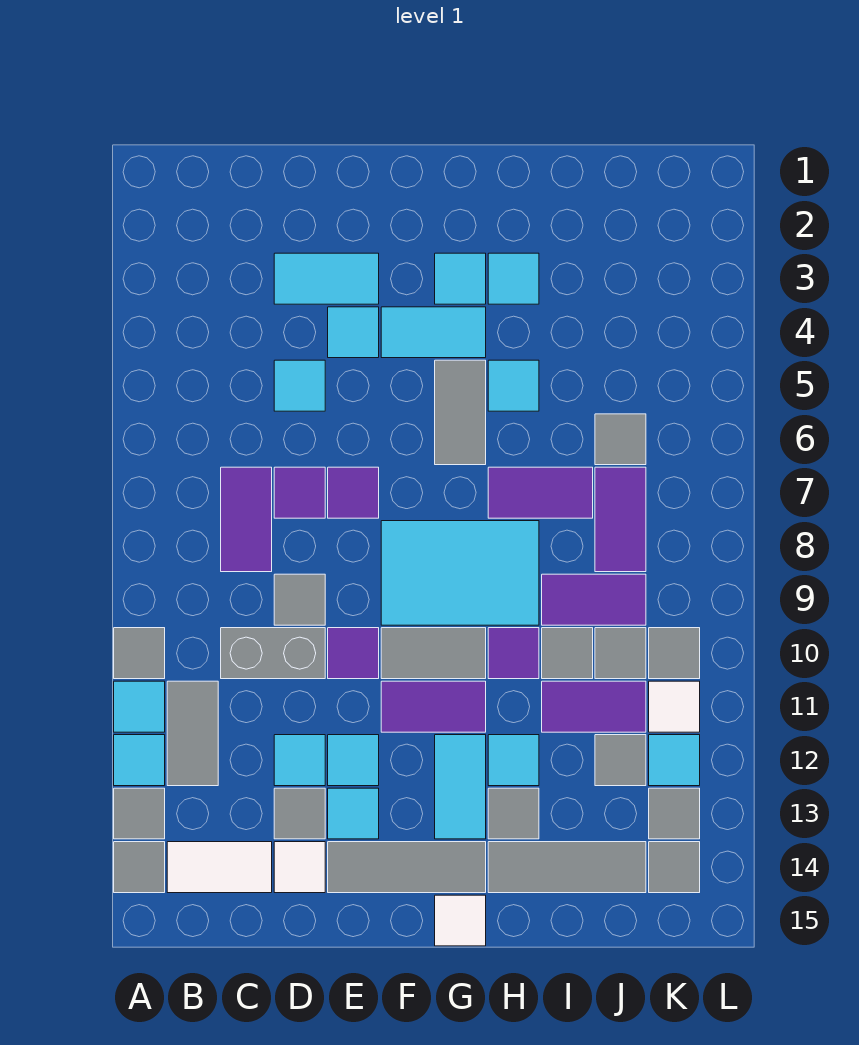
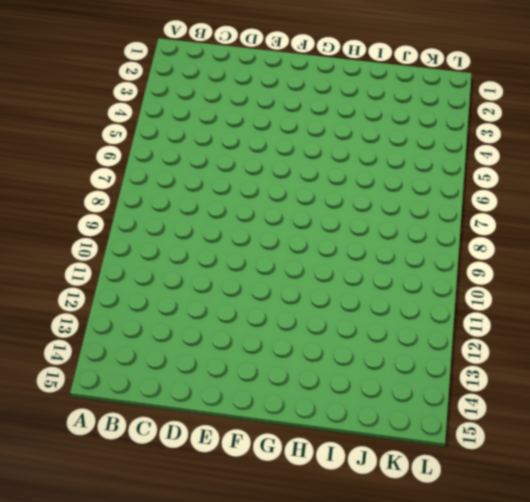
none -> grey tile A10 level 1
none -> cyan tile A11 level 1
none -> cyan tile A12 level 1
none -> grey tile A13 level 1

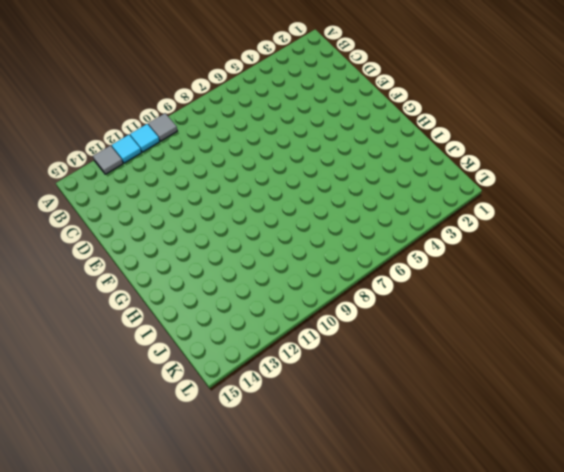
none -> grey tile A14 level 1
none -> grey tile B11:B12 level 1
none -> white tile B14:C14 level 1
none -> purple tile C7:C8 level 1

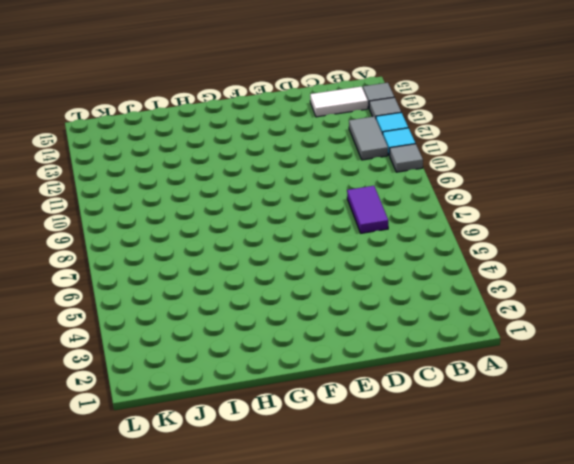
none -> grey brick C10:D10 level 1
none -> cyan tile D3:E3 level 1
none -> cyan tile D5 level 1
none -> purple tile D7 level 1

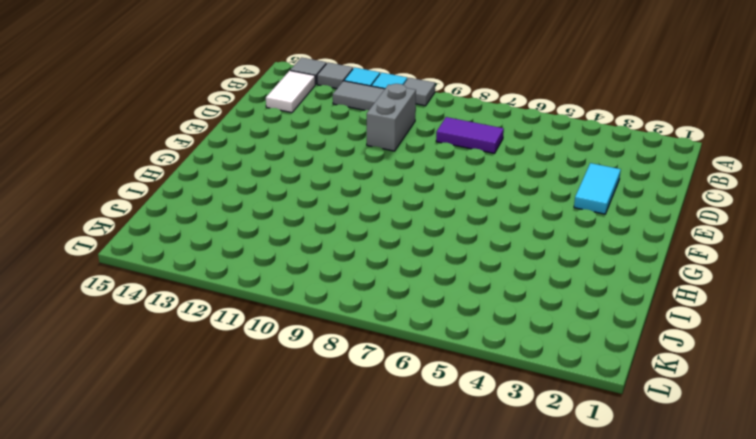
none -> cyan tile D5 level 1
none -> purple tile D7 level 1
none -> grey tile D9 level 1
none -> cyan tile D12 level 1

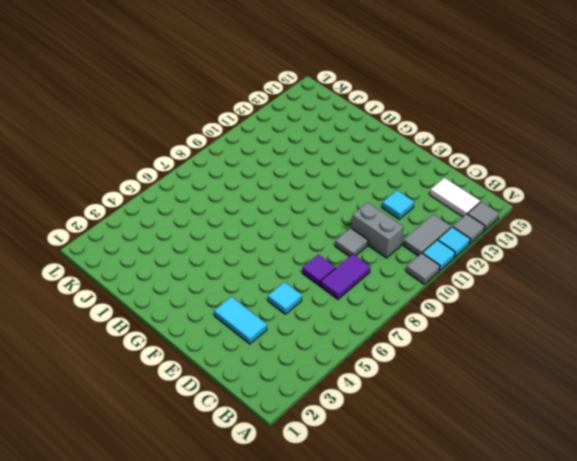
none -> grey tile D13 level 1
none -> white tile D14 level 1
none -> cyan tile E4 level 1
none -> purple tile E7 level 1

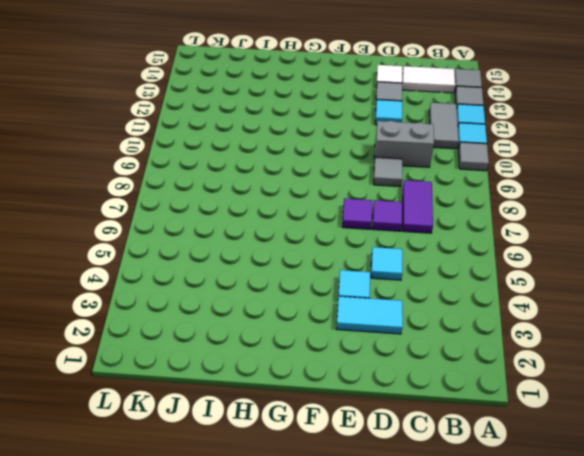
none -> purple tile E10 level 1
none -> cyan tile E12 level 1
none -> cyan tile E13 level 1
none -> grey tile E14:G14 level 1

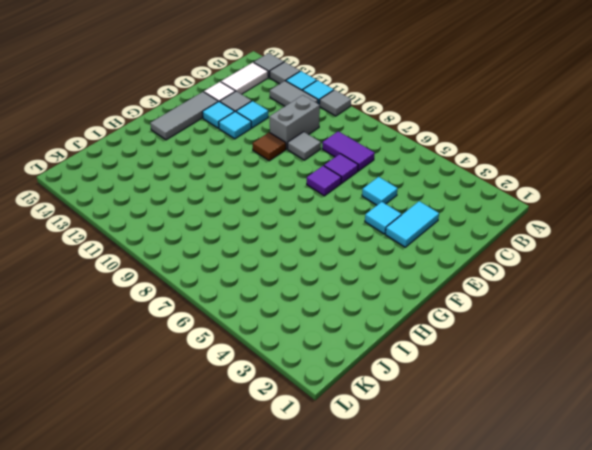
brown tile E10 level 1 -> purple tile E10 level 1
none -> cyan tile F4:G4 level 1
none -> cyan tile F8:H9 level 1
none -> grey tile F10:G10 level 1
none -> purple tile F11:G11 level 1

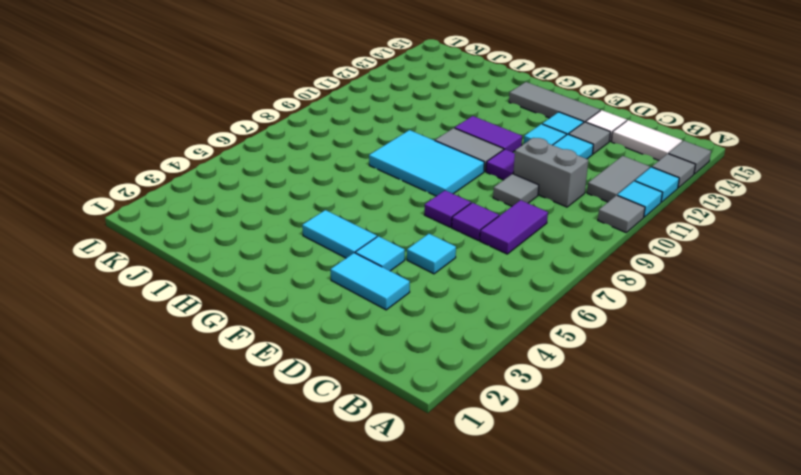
none -> cyan tile G3 level 1
none -> grey tile G5:G6 level 1
none -> cyan tile G12:G13 level 1
none -> white tile G15 level 1

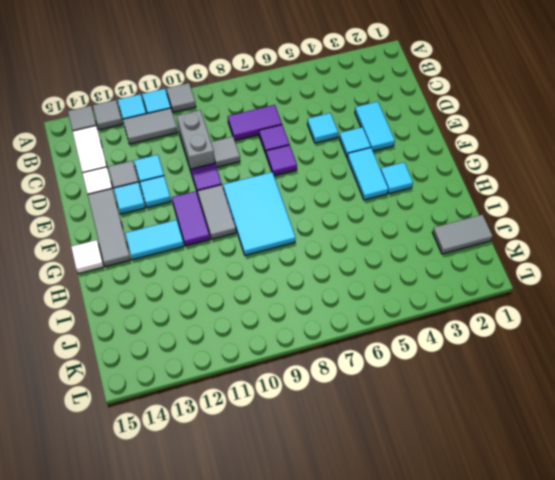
grey tile J1:J2 level 1 -> grey tile G5:G6 level 1
none -> cyan tile H3 level 1
none -> cyan tile H5 level 1
none -> purple tile H7:I7 level 1
none -> purple tile H10 level 1

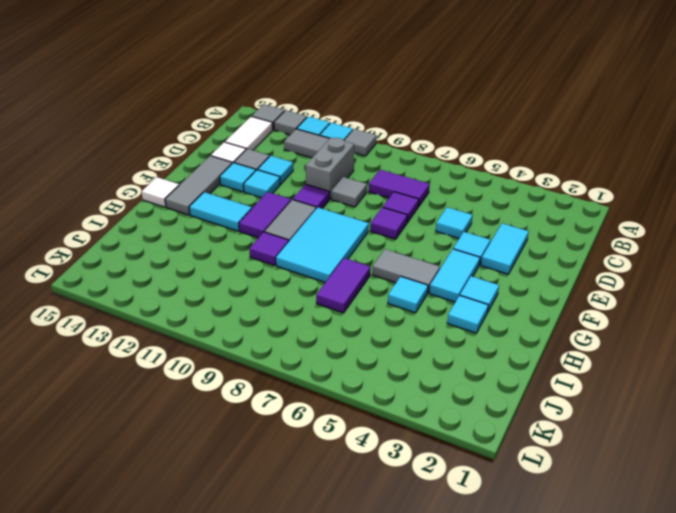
none -> cyan tile H12 level 1
none -> grey tile H13 level 1
none -> grey tile H14:J14 level 1
none -> purple tile I9:J9 level 1

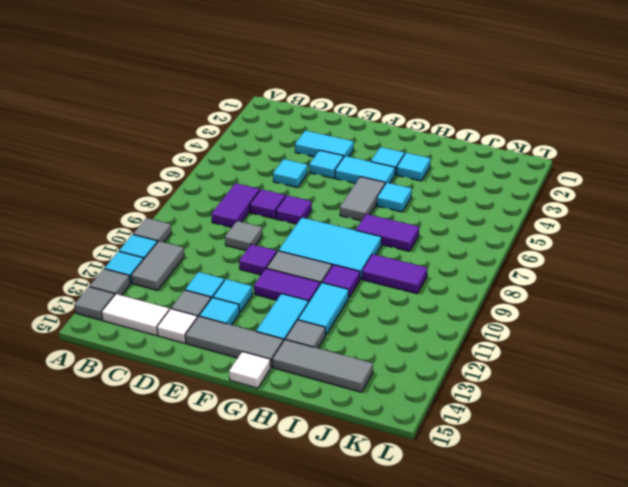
cyan tile H11:H12 level 1 -> cyan tile H12 level 1
none -> grey brick C10:D10 level 1
none -> grey tile I10 level 1
none -> purple tile I11:J11 level 1
none -> grey tile J6 level 1

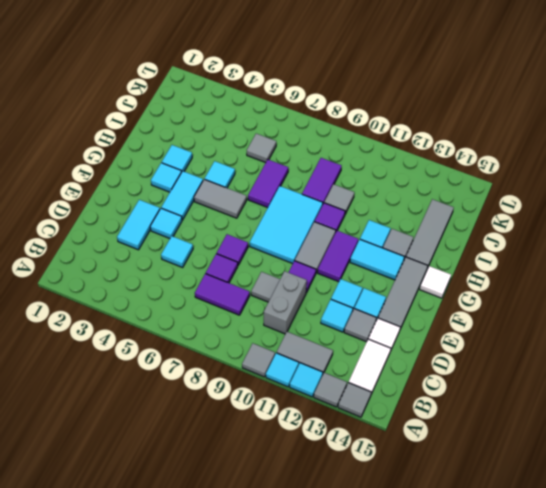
none -> purple tile I11:J11 level 1
none -> purple tile J7:J8 level 1
none -> grey tile J10 level 1
none -> grey tile J12 level 1

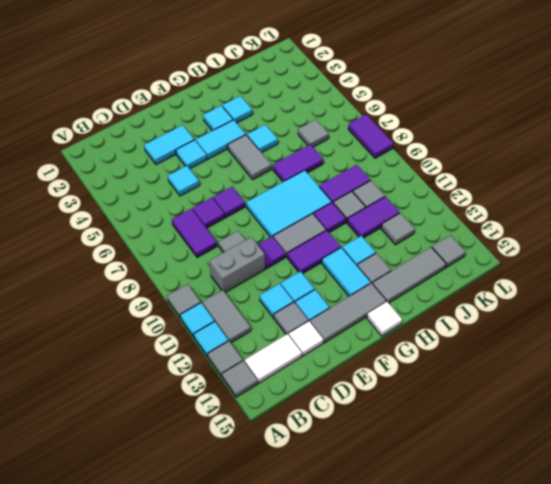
purple tile L7:L8 level 1 -> purple tile J7:J8 level 1
none -> grey tile K10 level 1
none -> white tile K11 level 1
none -> cyan tile K12 level 1
none -> grey tile K13 level 1

